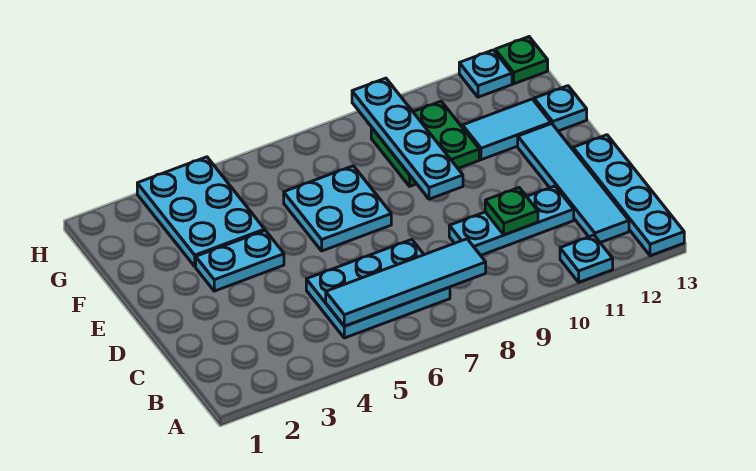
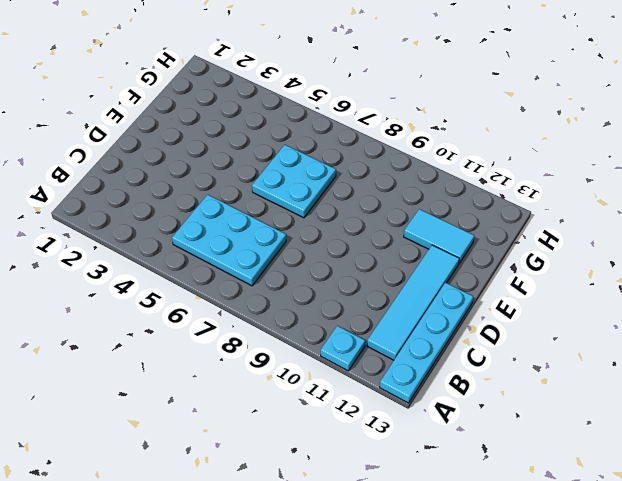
none -> cyan plate C9:C11 level 1
none -> cyan plate E3:E4 level 1
none -> cyan plate F3:H4 level 1

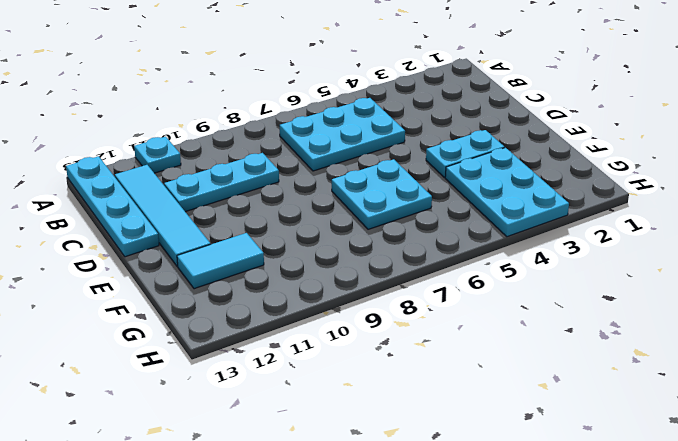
none -> green plate F9:G10 level 1
none -> cyan plate F13 level 1
none -> cyan plate H12 level 1

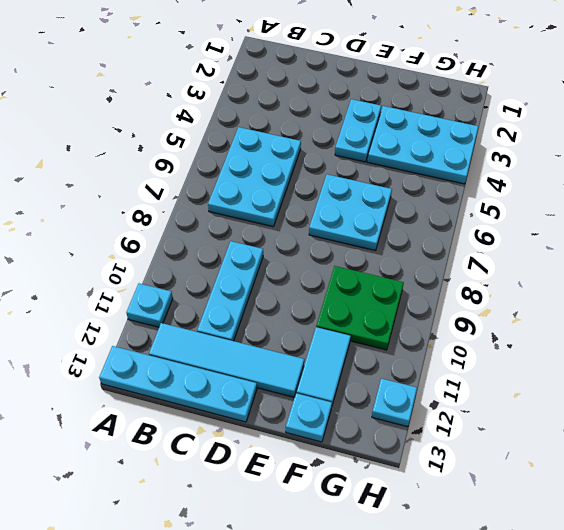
none -> green plate H13 level 1
none -> cyan tile B5:B8 level 2
none -> green plate C10 level 2

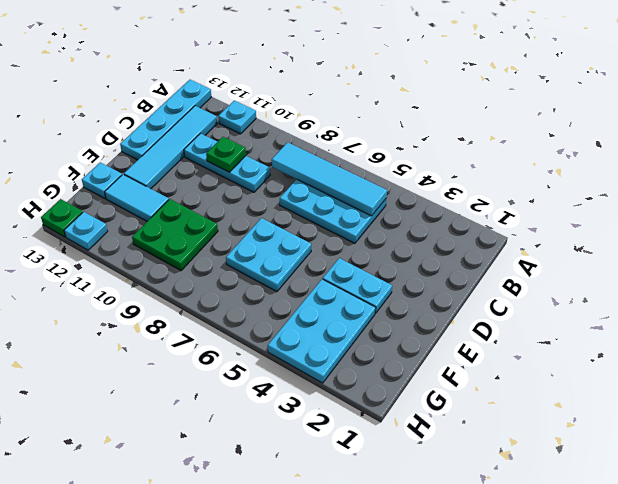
none -> cyan plate E9:H9 level 2

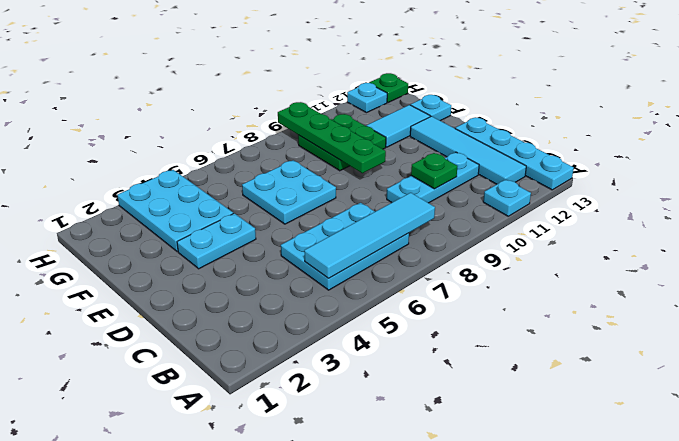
green plate E9:H9 level 2 -> cyan plate E9:H9 level 2

